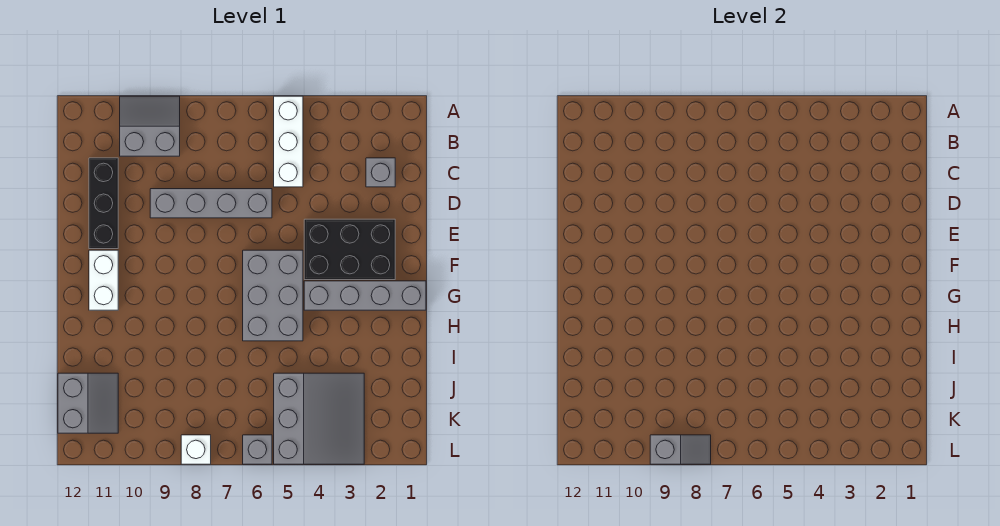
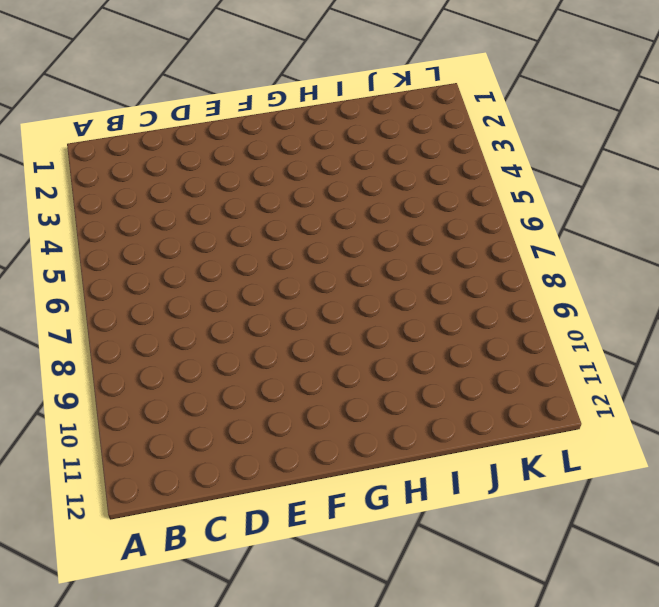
none -> white brick A5:C5 level 1
none -> grey slope A9:B10 level 1 top B
none -> grey brick C2 level 1

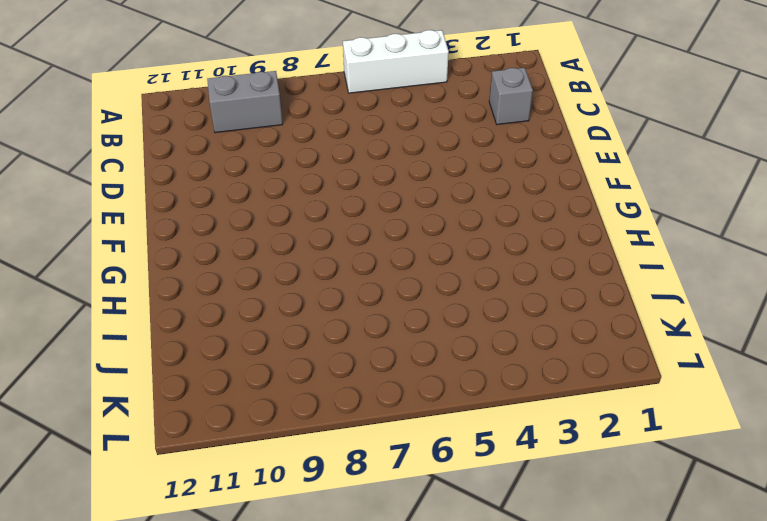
white brick A4:A6 level 1 -> white brick A5:C5 level 1
none -> black brick C11:E11 level 1
none -> grey brick D6:D9 level 1
none -> black brick E2:F4 level 1

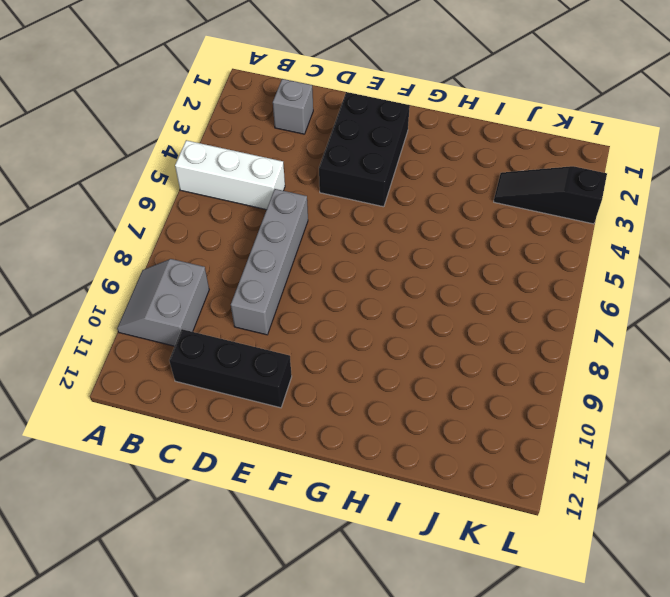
black slope J3:L3 level 1 top L -> grey slope J3:L5 level 1 top 5
none -> grey brick F5:H6 level 1
none -> white brick F11:G11 level 1
none -> grey brick G1:G4 level 1

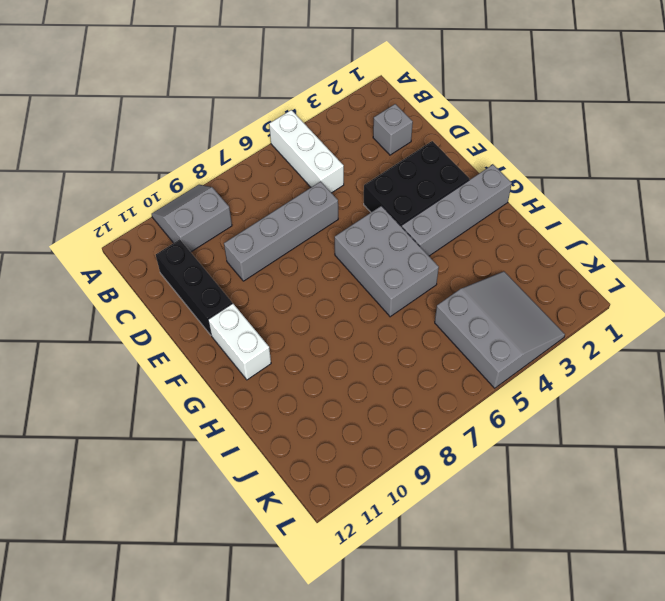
none -> grey slope J11:K12 level 1 top 12
none -> grey brick L6 level 1
none -> white brick L8 level 1

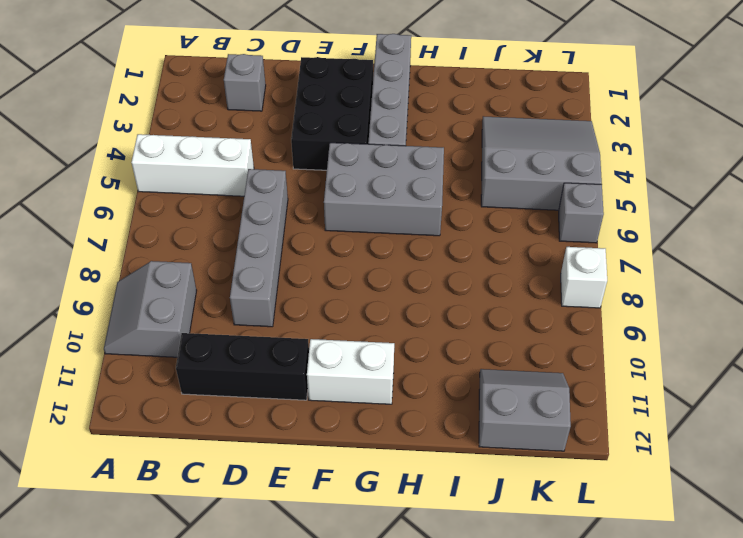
none -> grey slope L8:L9 level 2 top 9

